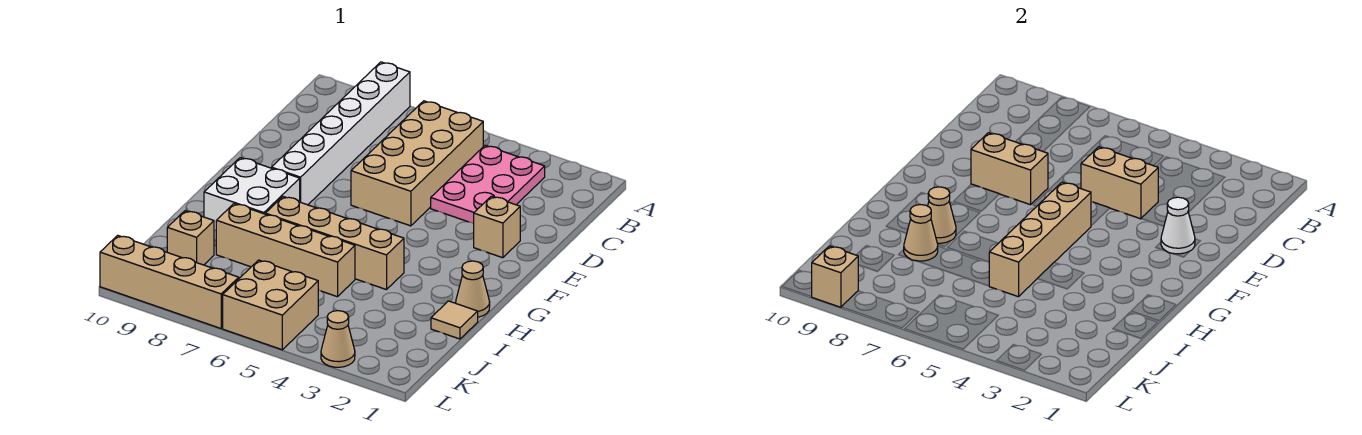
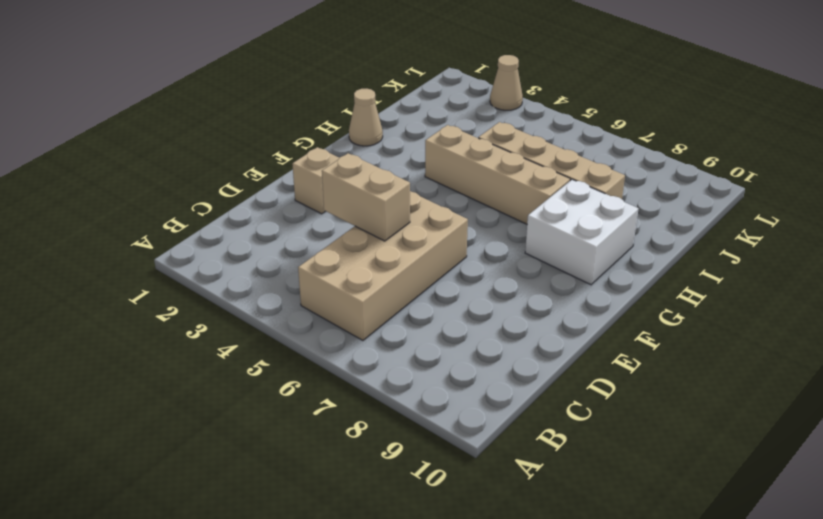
none -> white brick A8:F8 level 1
none -> pink plate B3:D4 level 1
none -> tan tile I1 level 1

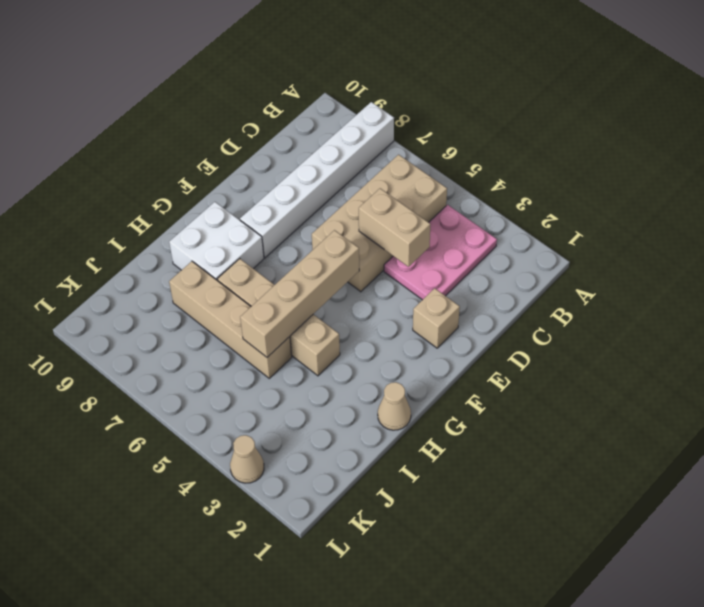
none -> tan tile I1 level 1
none -> tan brick J9 level 1
none -> tan brick K5:L6 level 1

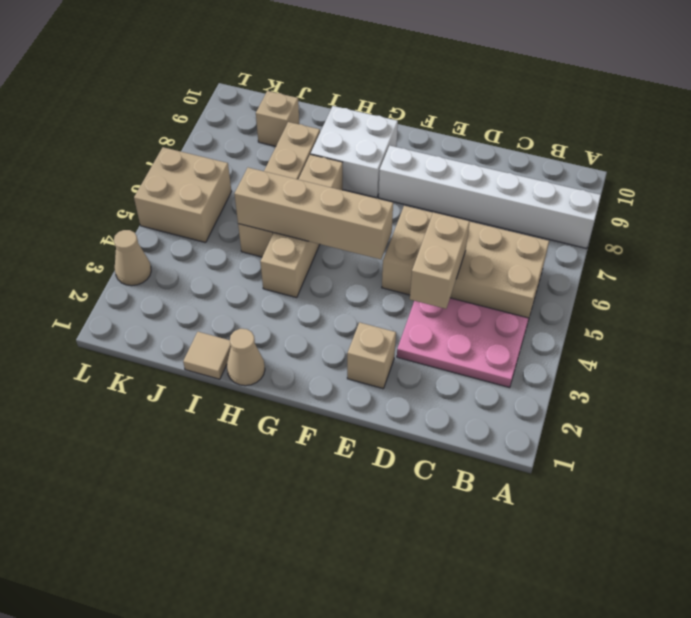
none -> tan brick L7:L10 level 1
none -> white cone E2 level 2
none -> tan brick E7:E8 level 2

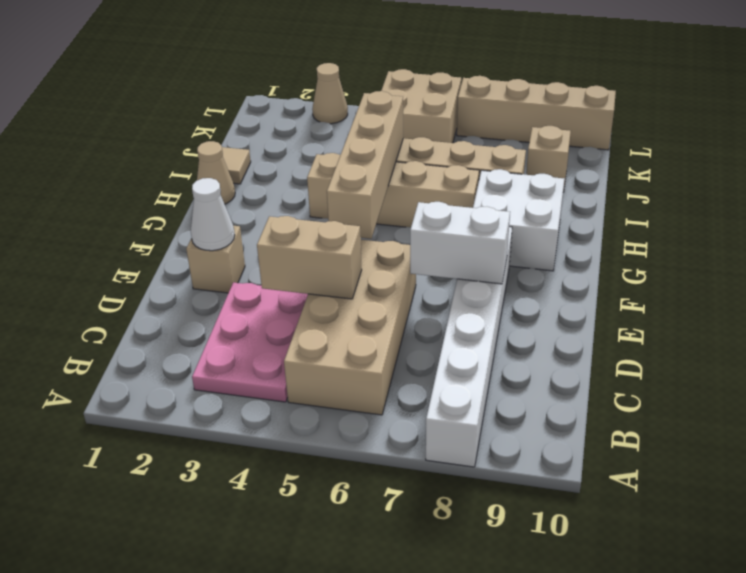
white brick E7:E8 level 2 -> tan brick E7:E8 level 2
none -> tan cone H8 level 2
none -> tan cone I8 level 2
none -> tan brick L9 level 2

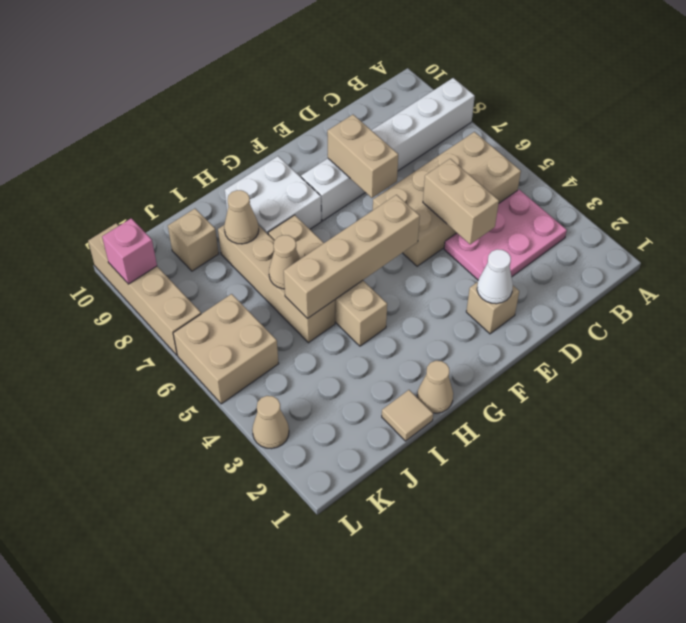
tan cone I6 level 2 -> tan cone H8 level 2
pink brick L9 level 2 -> tan brick L9 level 2

